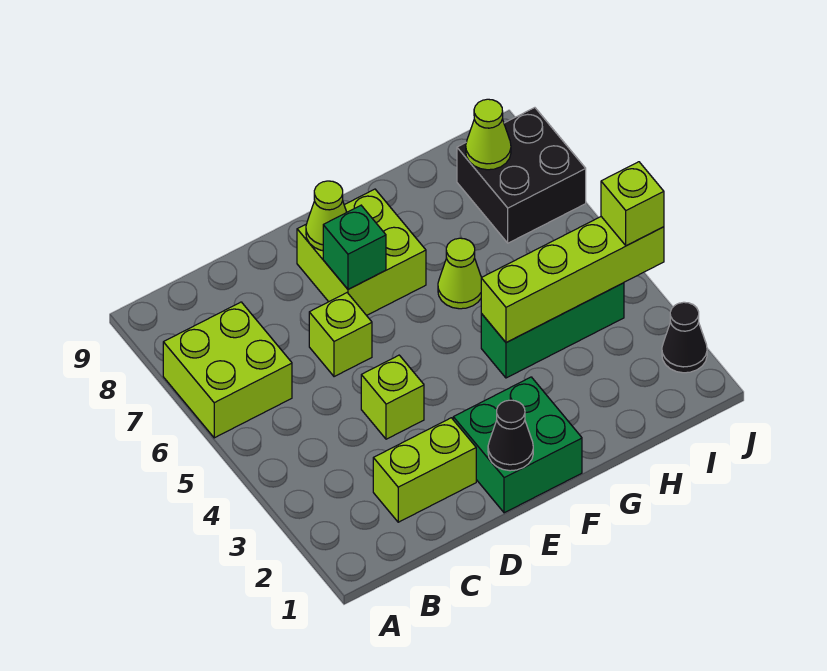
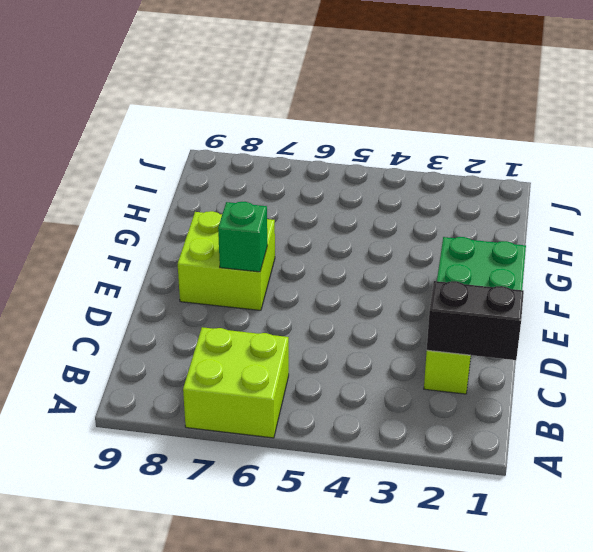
black brick C1:C2 level 2 -> none
none -> lime brick D4 level 1
none -> lime brick D6 level 1
none -> green brick G4:I4 level 1

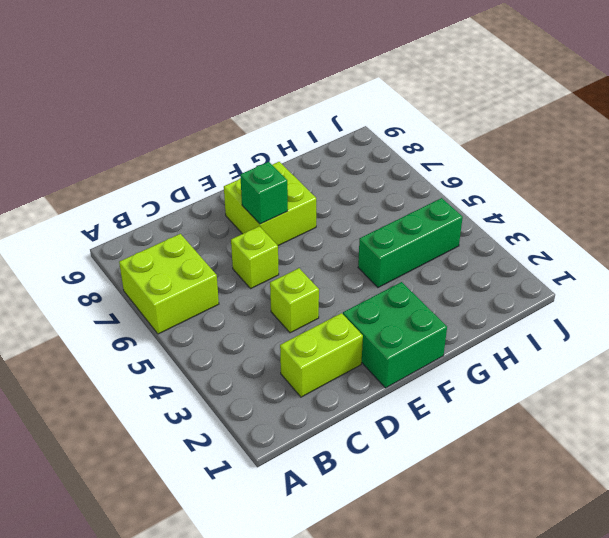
none -> lime cone G6 level 1
none -> black brick I7:J8 level 1
none -> black cone J2 level 1

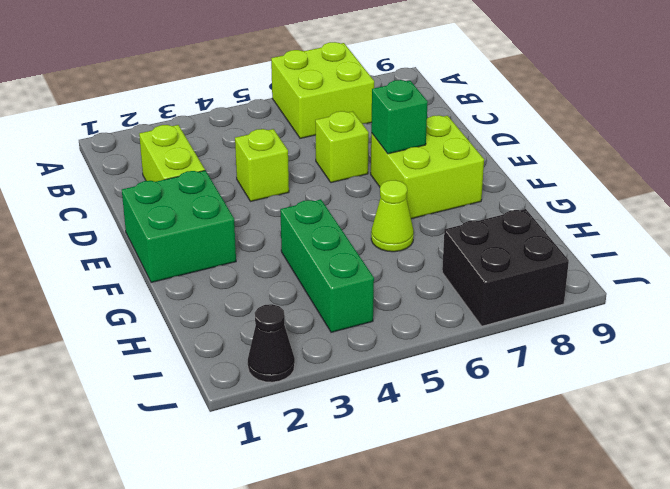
none -> black cone E1 level 2
none -> lime cone E8 level 2
none -> lime brick G4:J4 level 2

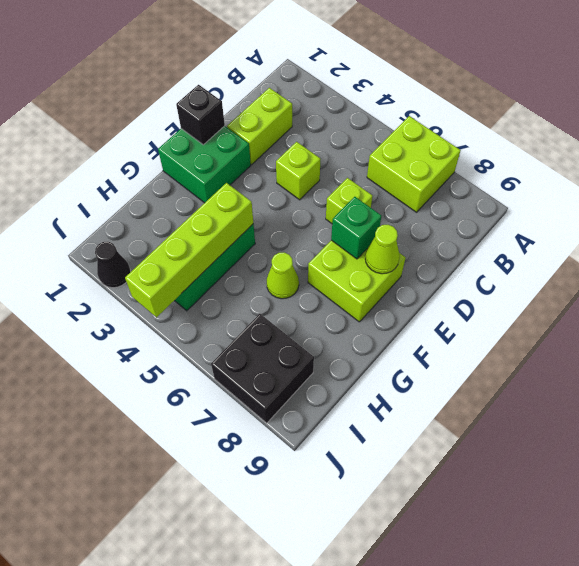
black brick E1 level 2 -> black cone E1 level 2
none -> lime cone I8 level 2
none -> lime brick J4 level 3

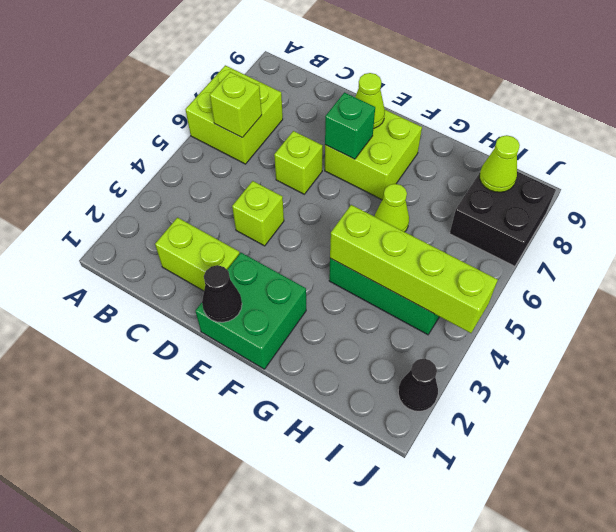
lime brick B6 level 2 -> lime brick J4 level 3

